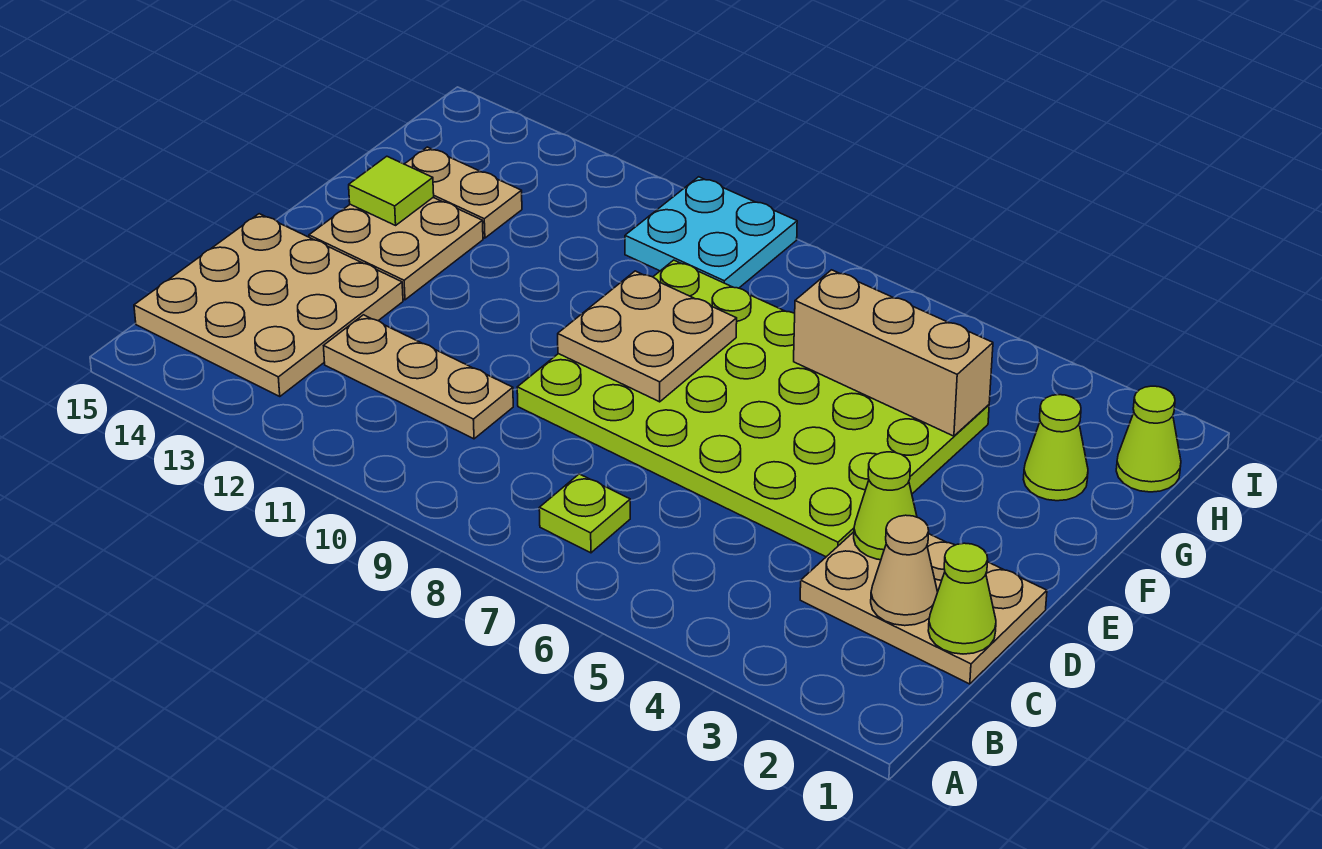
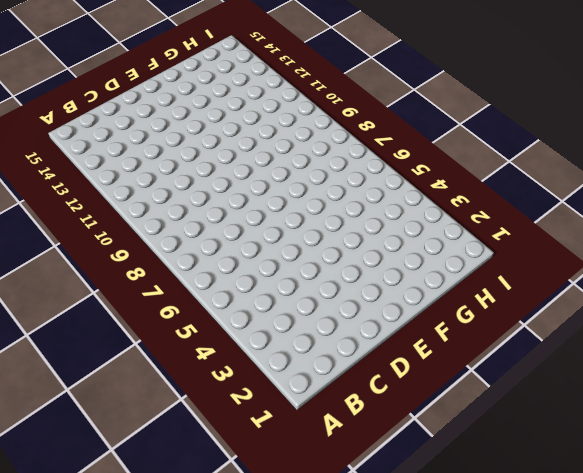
none -> lime plate B7 level 1
none -> tan plate B13:D15 level 1
none -> tan plate C1:D3 level 1

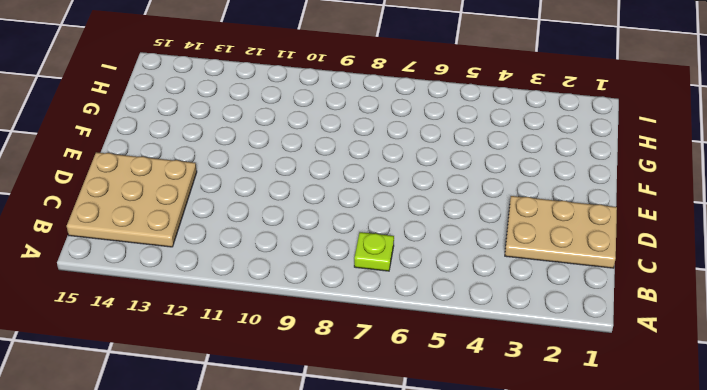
none -> tan plate C10:C12 level 1
none -> lime plate D4:G9 level 1
none -> tan plate E13:F14 level 1

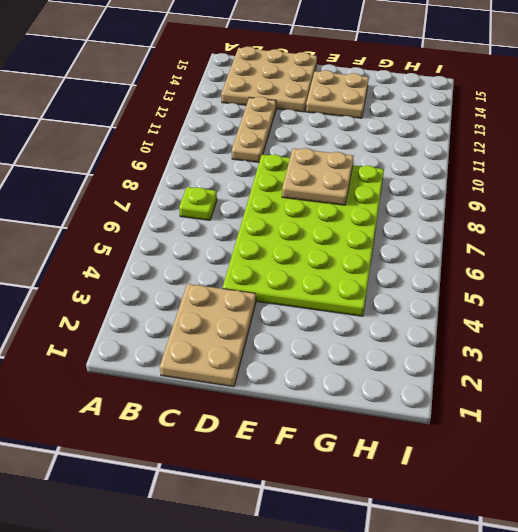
none -> lime cone G2 level 1
none -> tan plate G13:G14 level 1
none -> lime cone H1 level 1

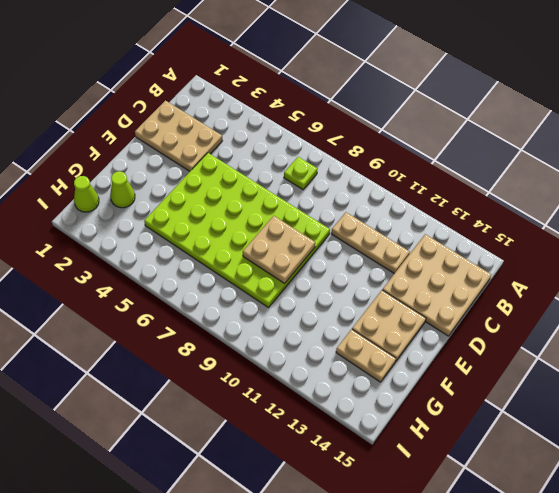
none -> cyan plate H9:I10 level 1
none -> lime cone C1 level 2
none -> tan cone C2 level 2

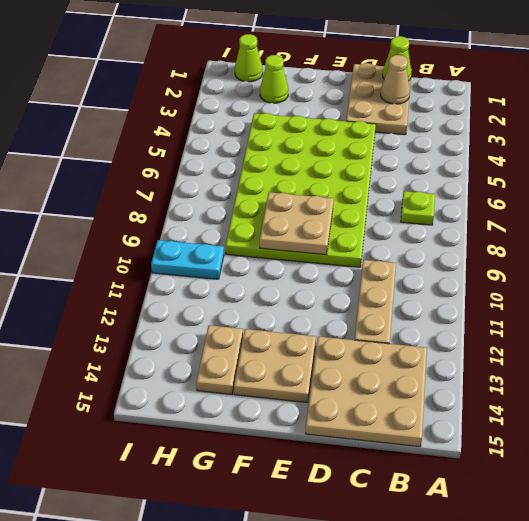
cyan plate H10:I10 level 1 -> cyan plate H9:I10 level 1
none -> lime cone D3 level 2
none -> lime tile F14 level 2
none -> tan brick G4:G6 level 2

